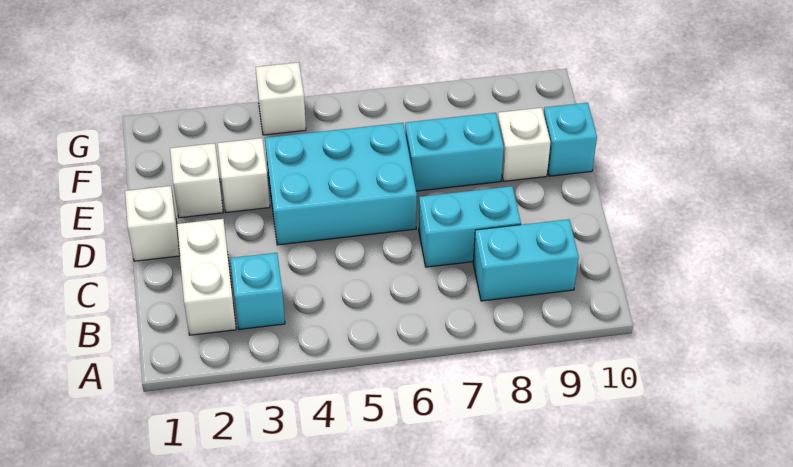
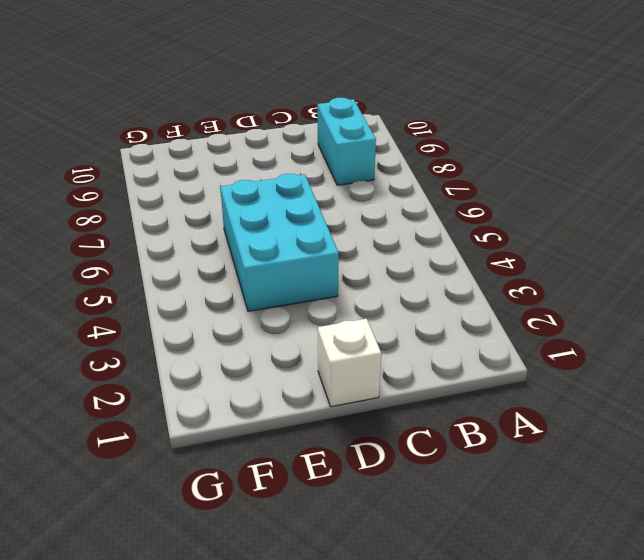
none -> white brick B2:C2 level 1
none -> cyan brick B3 level 1
none -> cyan brick C7:C8 level 1

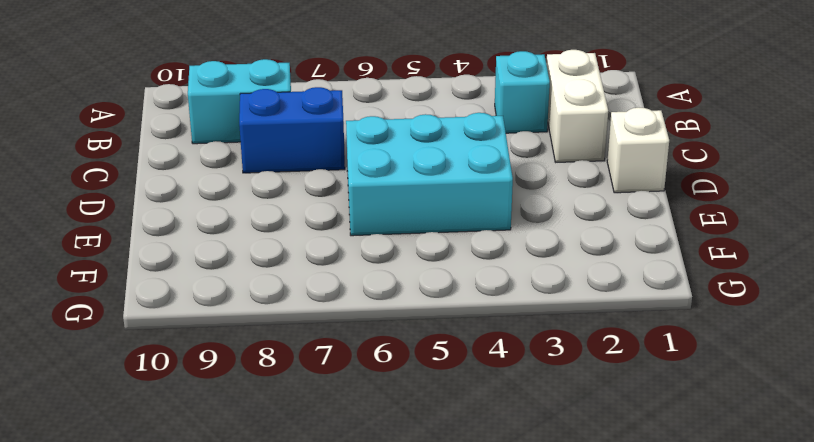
blue brick C7:C8 level 1 -> cyan brick C7:C8 level 1
none -> white brick E2 level 1
none -> white brick E3 level 1
none -> cyan brick E7:E8 level 1

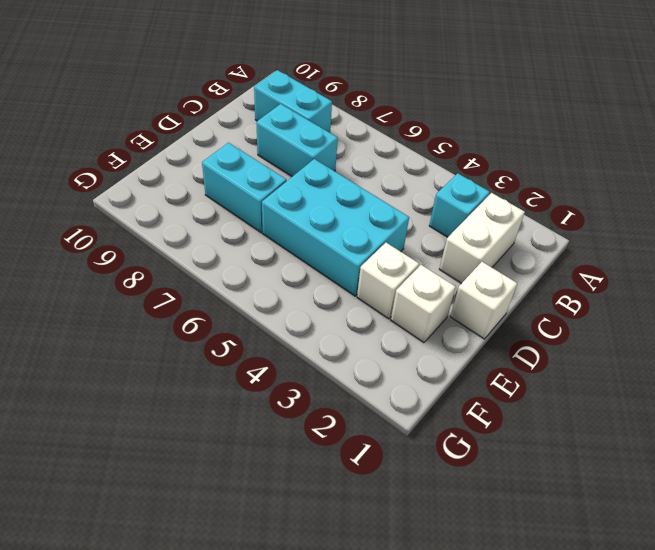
none -> white brick E9 level 1
none -> cyan brick E10 level 1
none -> white brick G4 level 1

